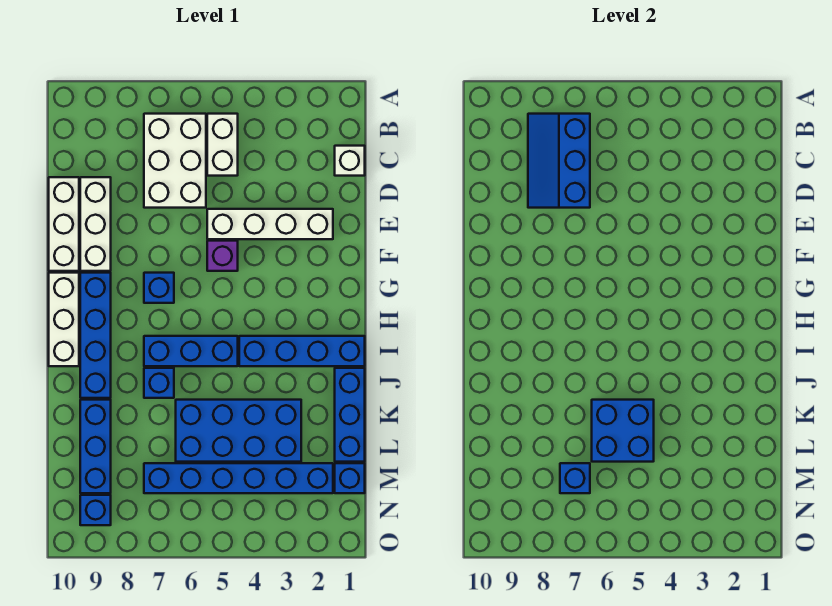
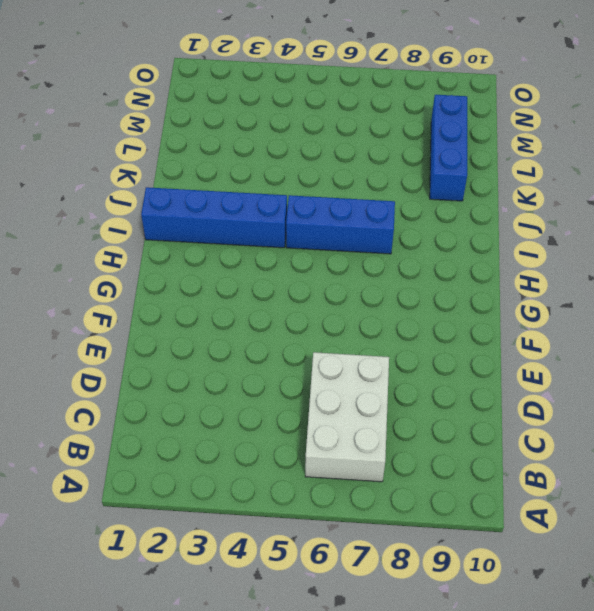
none -> white brick B5:C5 level 1
none -> white brick C1 level 1
none -> white brick D9:F9 level 1

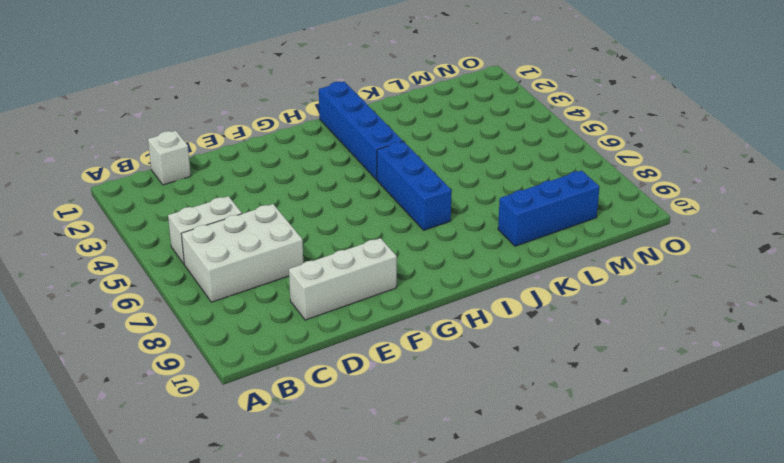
none -> white brick D10:F10 level 1
none -> white brick E2:E5 level 1
none -> purple brick F5 level 1

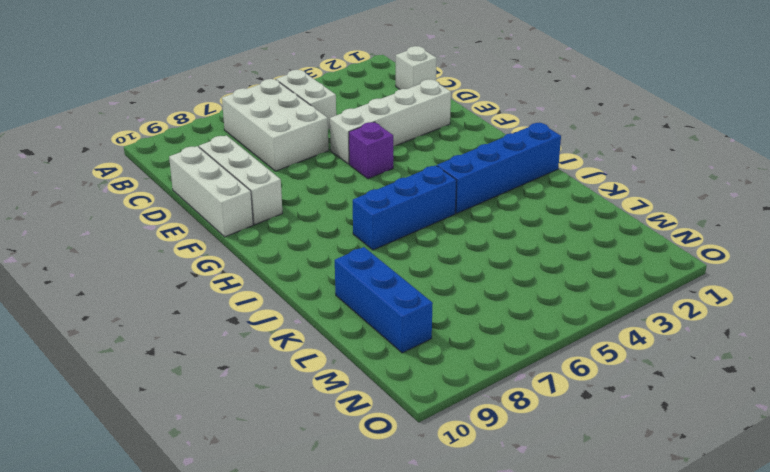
none -> blue brick G7 level 1
none -> blue brick G9:J9 level 1
none -> white brick G10:I10 level 1

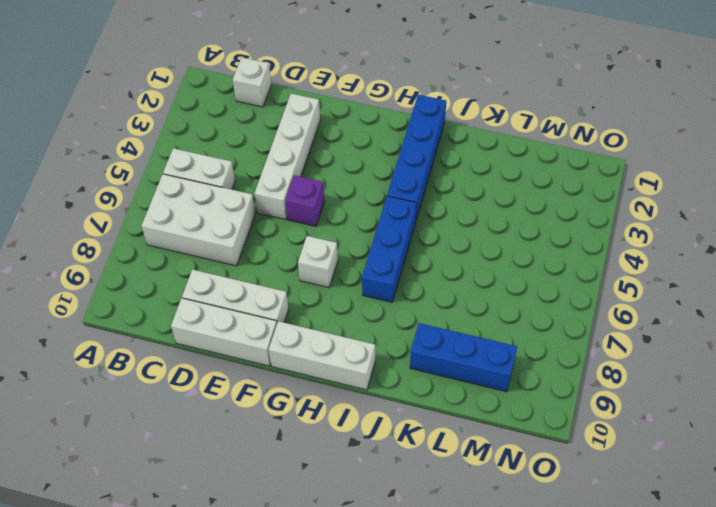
white brick G7 level 1 -> blue brick G7 level 1
none -> blue brick G9:J9 level 1
none -> blue brick J1:L1 level 1
none -> blue brick J7 level 1

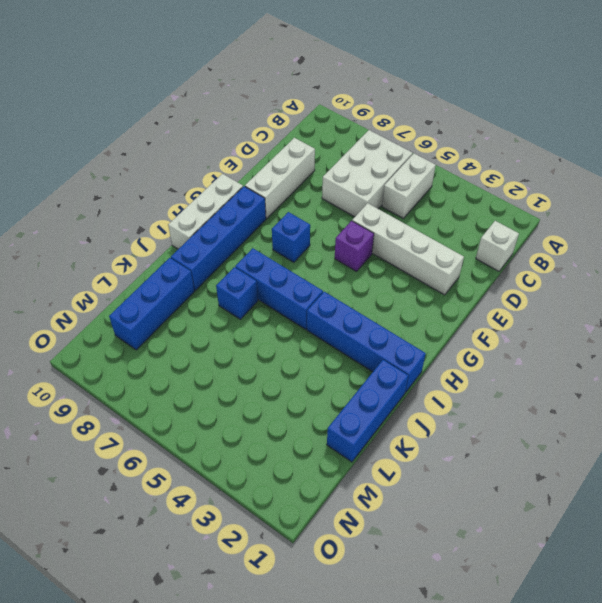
none -> white brick D10:F10 level 1
none -> blue brick K3:L6 level 1
none -> blue brick M1 level 1

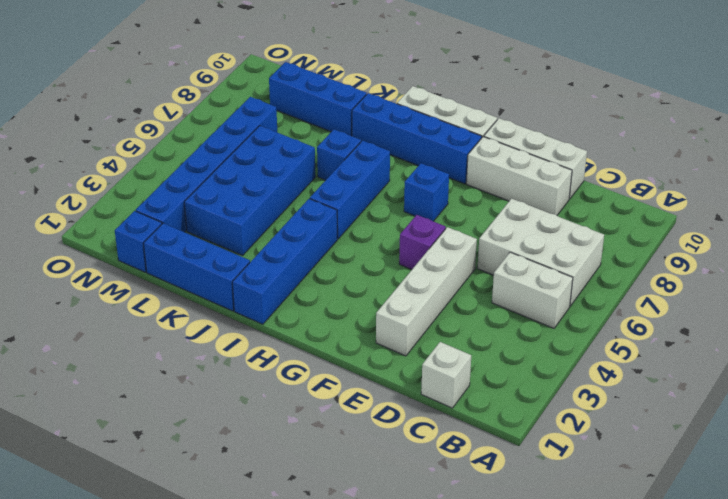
none -> blue brick N9 level 1
none -> blue slope B7:D8 level 2 top 7
none -> blue brick K5:L6 level 2

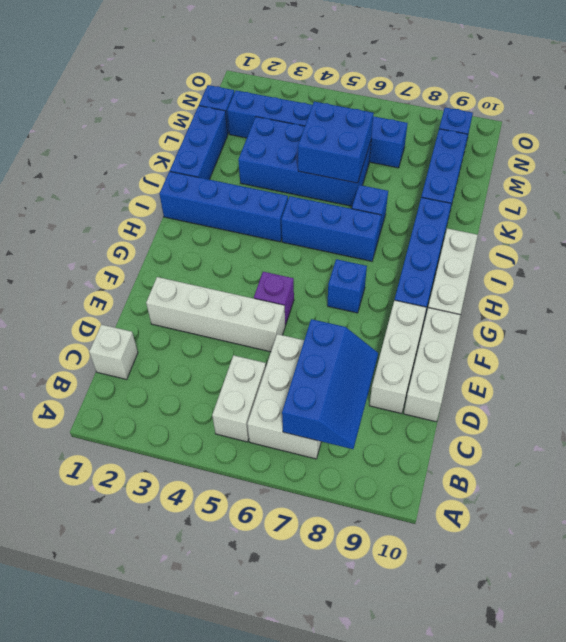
none -> blue brick M7 level 2

